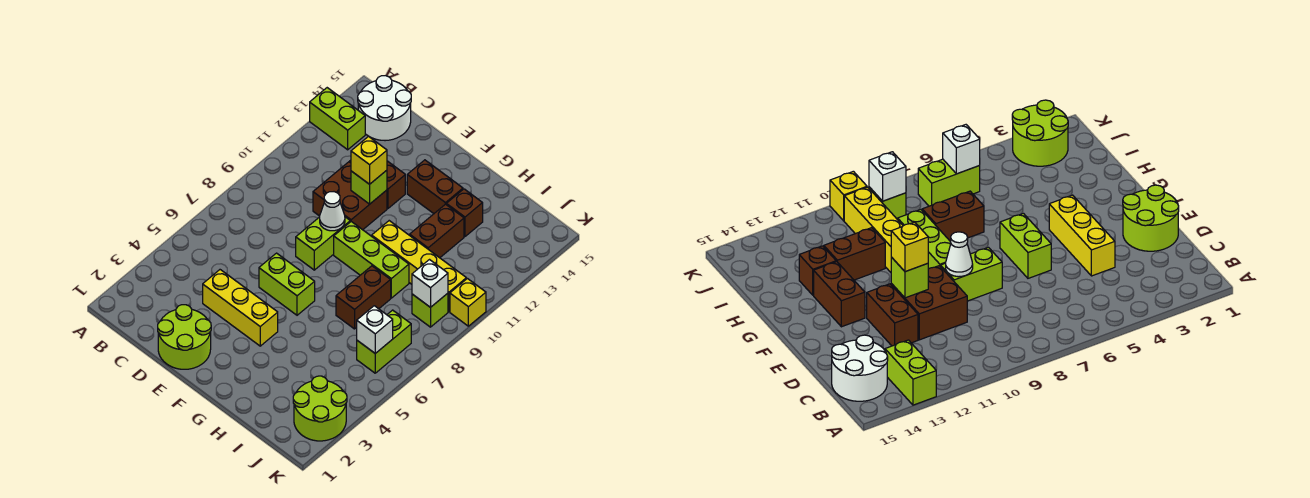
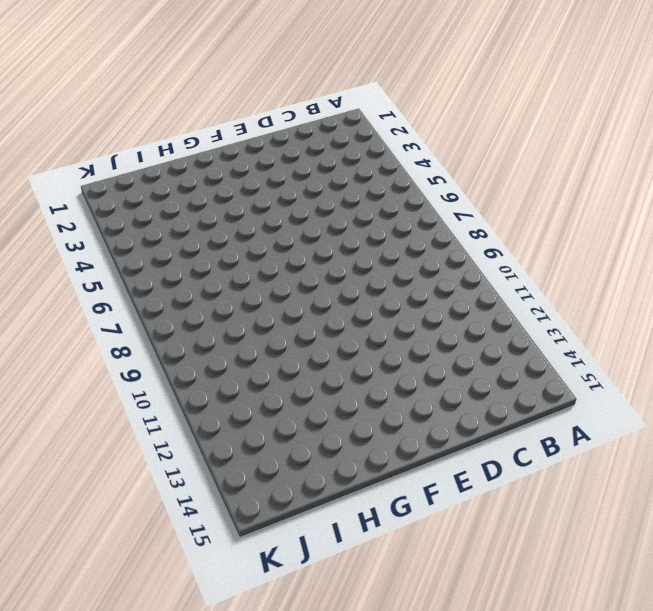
none -> lime brick A13:B13 level 1
none -> white round brick B14:C15 level 1
none -> lime round brick D1:E2 level 1

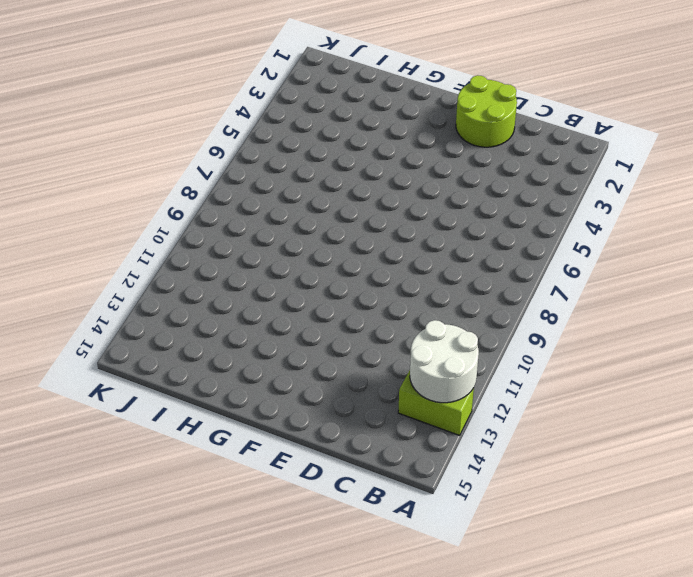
white round brick A12:B13 level 2 -> white round brick B14:C15 level 1
none -> yellow brick D4:F4 level 1
none -> brown brick D10:E11 level 1
none -> brown brick D12:E12 level 1

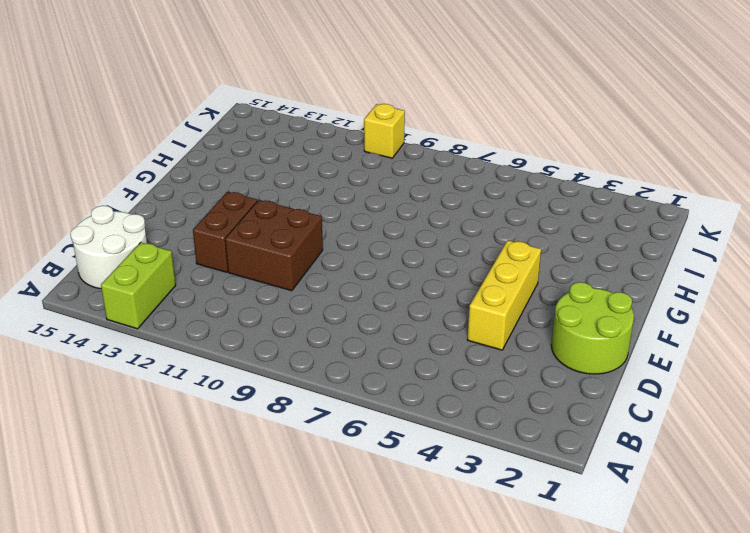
none -> lime brick E6:F6 level 1
none -> lime brick E8:E9 level 1
none -> lime brick F9:H9 level 1

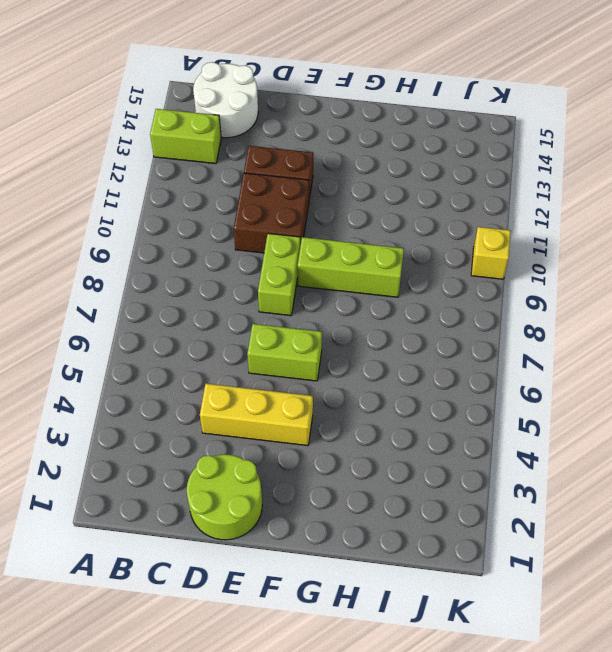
none -> brown brick F13:G13 level 1
none -> yellow brick G10:J10 level 1
none -> brown brick H7:H8 level 1

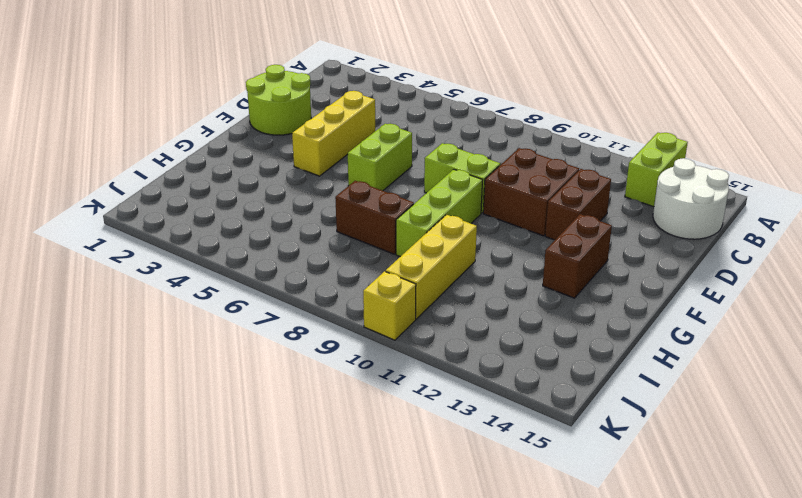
yellow brick H10:J10 level 1 -> yellow brick G10:J10 level 1
none -> brown brick H11:H12 level 1
none -> brown brick H13 level 1
none -> lime round brick J2:K3 level 1

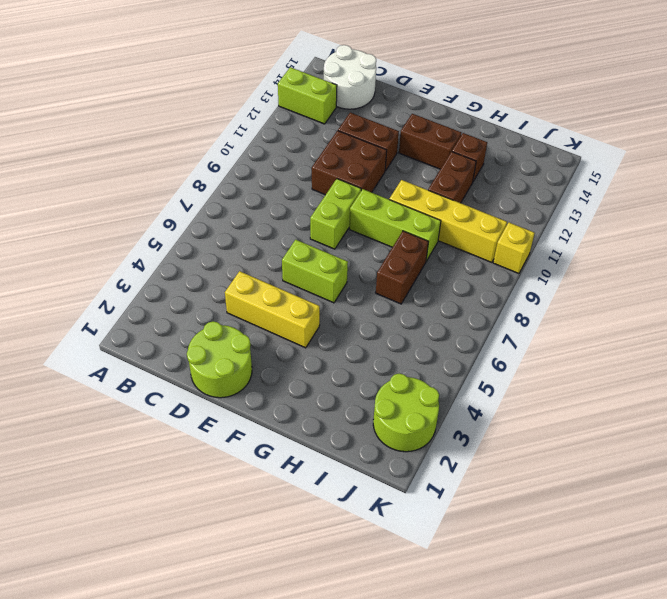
none -> lime brick J6:J7 level 1
none -> lime brick J9 level 1
none -> white cone E9 level 2

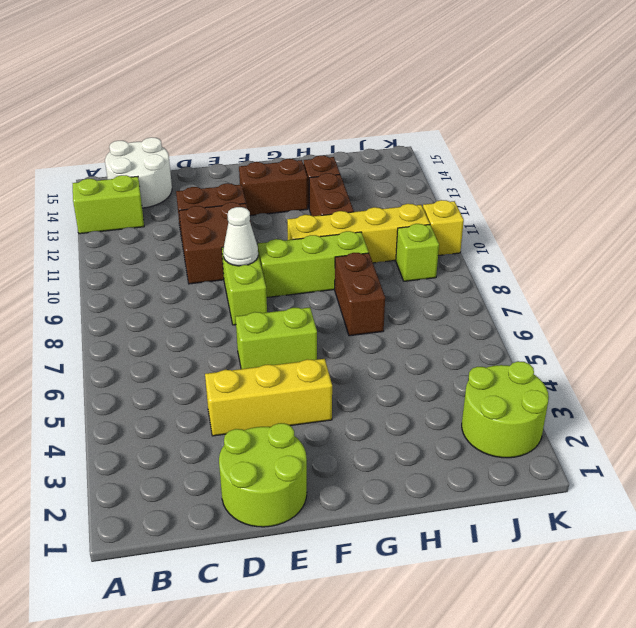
none -> lime brick J6:J7 level 1
none -> lime brick E11 level 2
none -> white brick J6 level 2

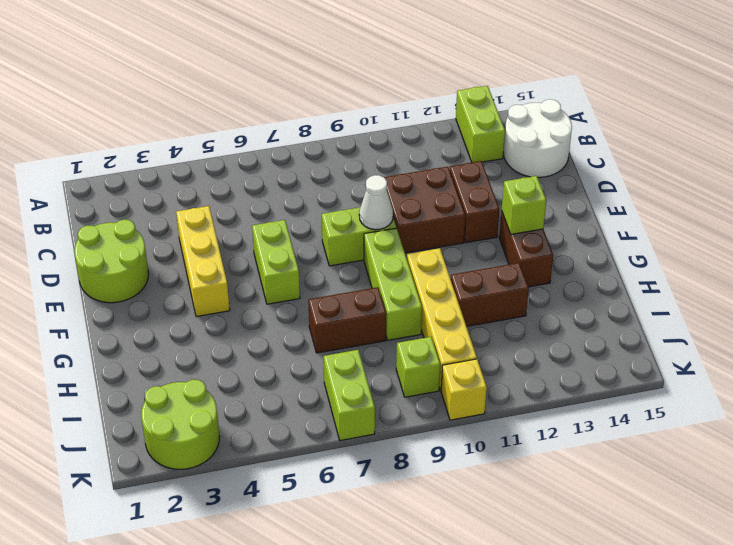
lime brick F13 level 2 -> lime brick E11 level 2
lime brick J7:K7 level 1 -> lime brick J6:J7 level 1
none -> brown brick H13 level 1
none -> white brick J6 level 2
none -> white brick J9 level 2

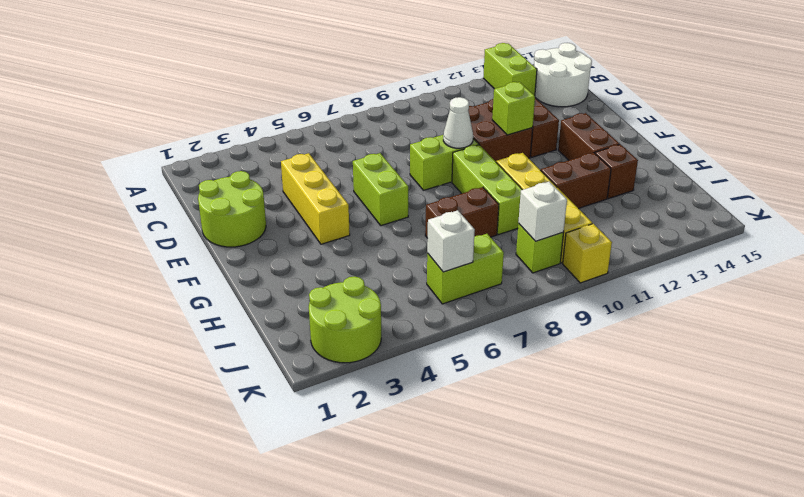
none -> yellow brick E11 level 3

